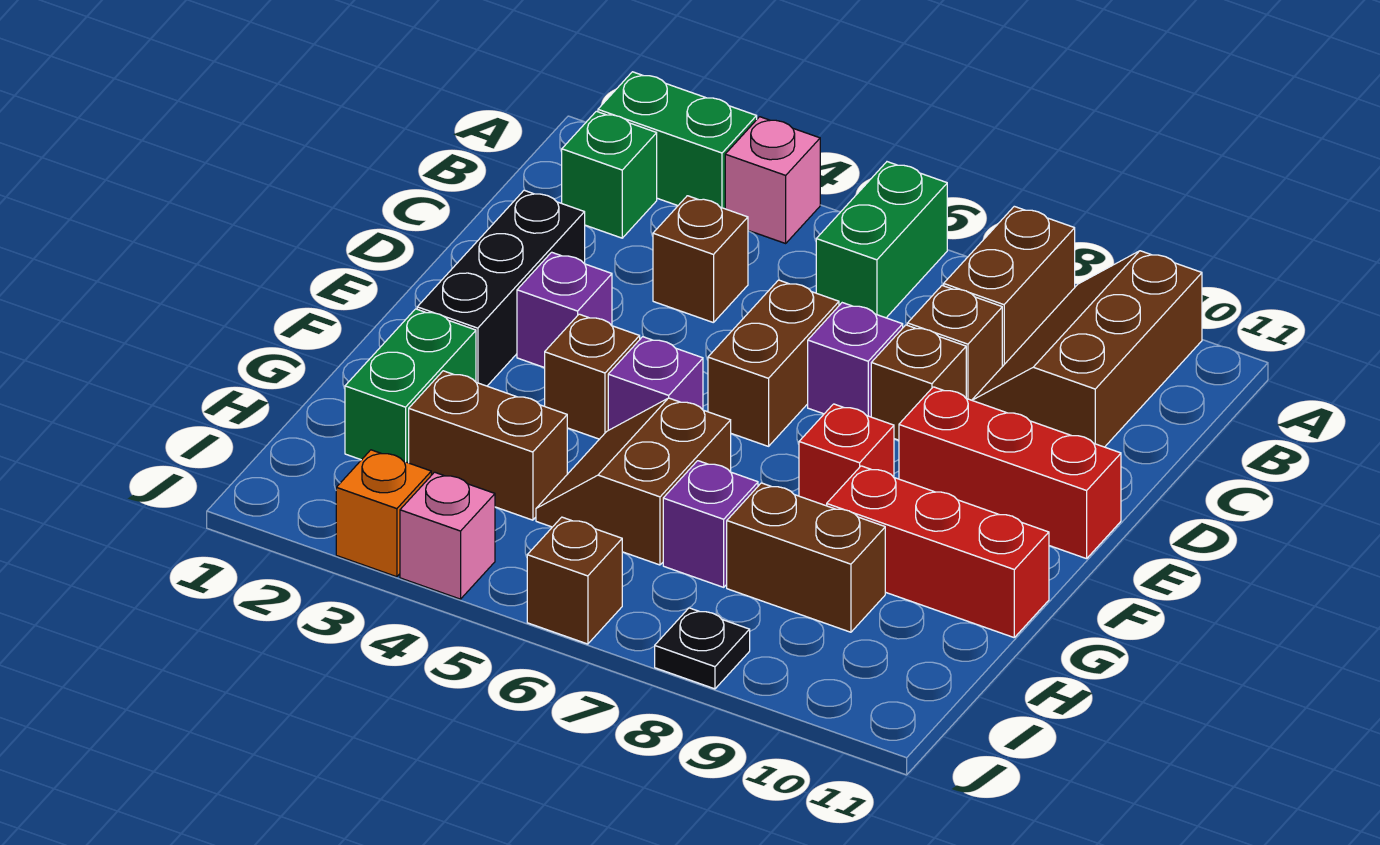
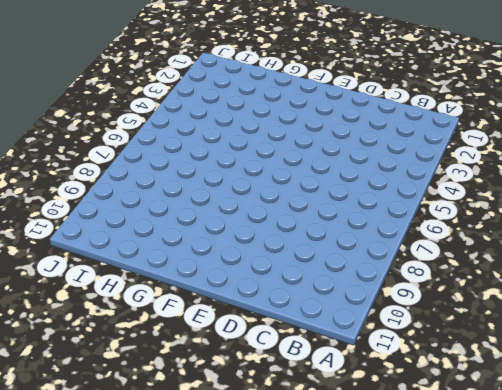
none -> green brick A2:A3 level 1
none -> pink brick A4 level 1
none -> green brick A6:B6 level 1

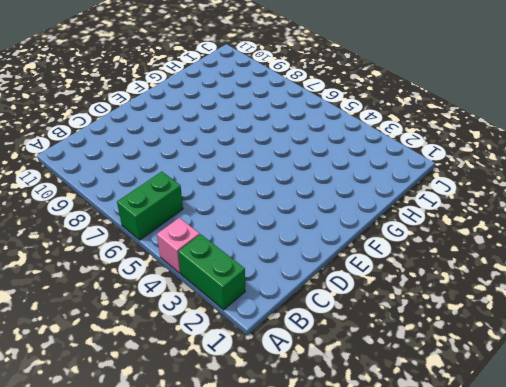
none -> brown brick A8:B8 level 1
none -> brown slope A9:C10 level 1 top 10
none -> green brick B2 level 1

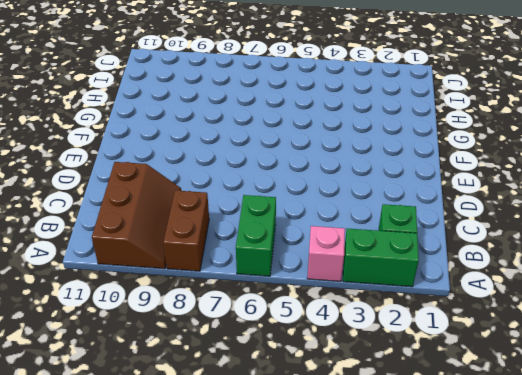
none -> brown brick C4 level 1
none -> brown brick C8 level 1
none -> black brick D2:F2 level 1

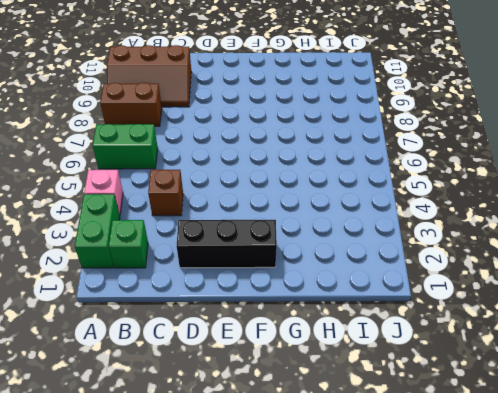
none -> brown brick C8 level 1
none -> brown brick D6:E6 level 1
none -> purple brick D7 level 1

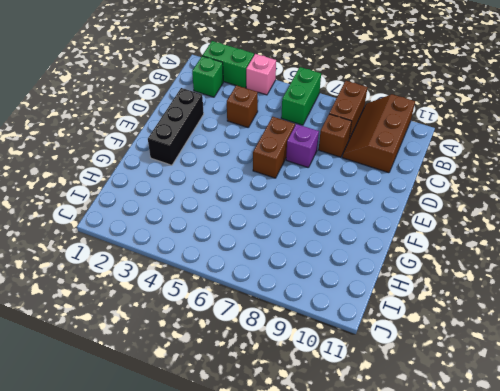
none -> brown brick D8 level 1
none -> purple brick E3 level 1
none -> red brick E9:E11 level 1

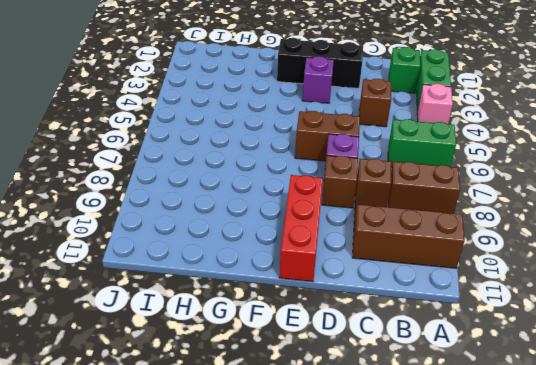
none -> brown brick F4 level 1
none -> purple brick F5 level 1
none -> red brick F8 level 1

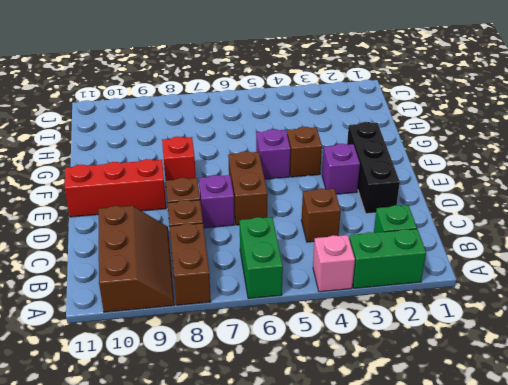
none -> green brick G2:H2 level 1
none -> brown slope G5:H6 level 1 top 6
none -> red brick G9:G11 level 1

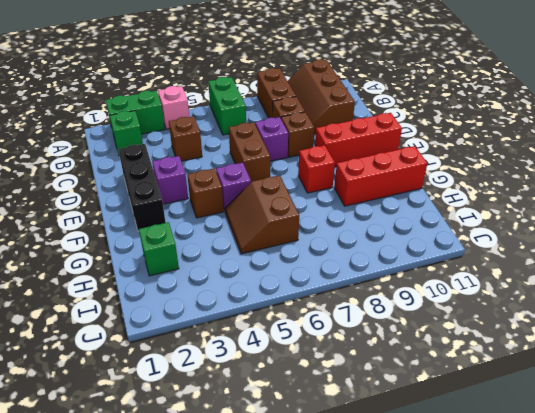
green brick H2 level 1 -> green brick G2:H2 level 1
none -> brown brick H3:H4 level 1
none -> purple brick H7 level 1
none -> brown brick H8:H9 level 1

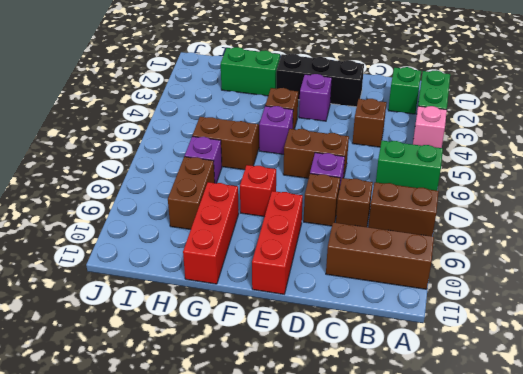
none -> brown brick H3:H4 level 1
none -> orange brick J3 level 1
none -> pink brick J4 level 1

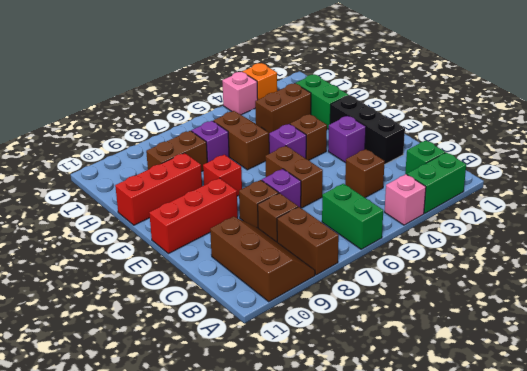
none -> brown brick J6 level 1
none -> black plate J8 level 1

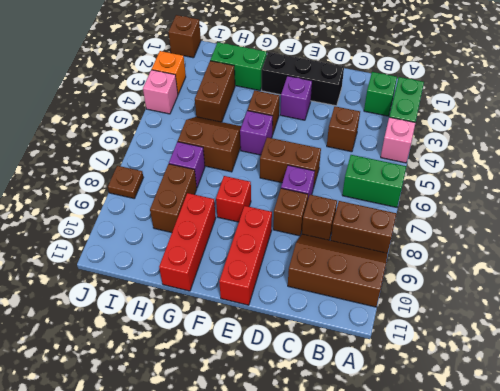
brown brick J1 level 1 -> brown brick J6 level 1
brown plate J8 level 1 -> black plate J8 level 1

